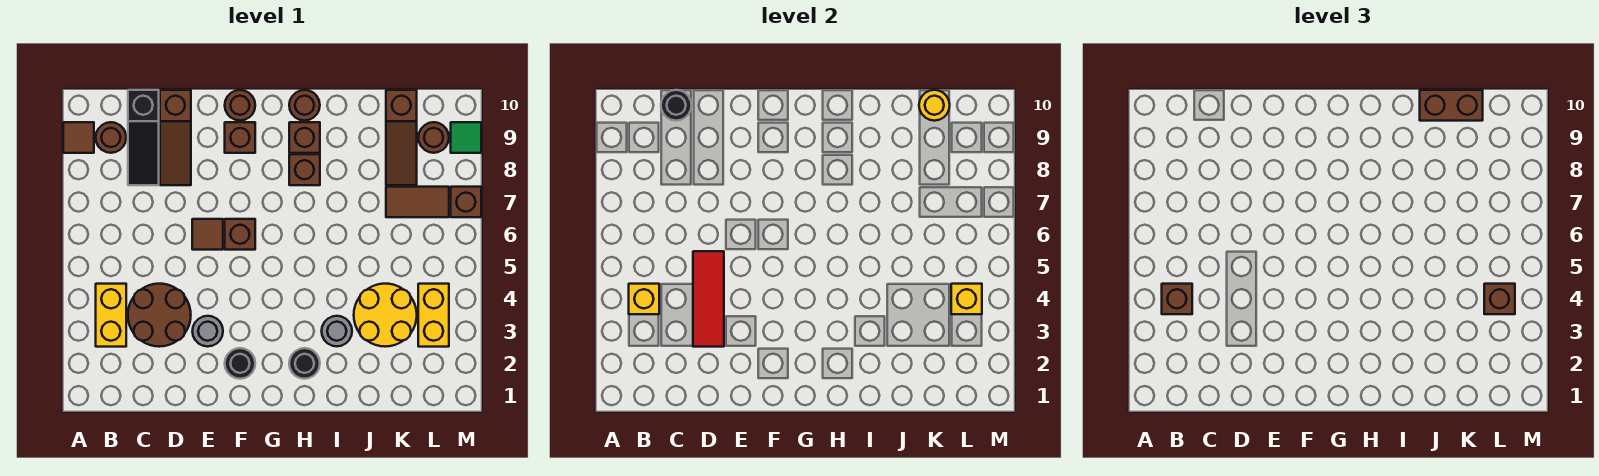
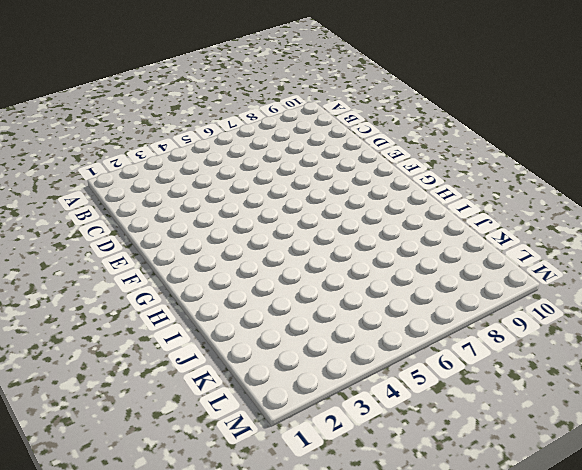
none -> brown tile A9 level 1
none -> yellow brick B3:B4 level 1
none -> brown round brick B9 level 1
none -> brown round brick C3:D4 level 1

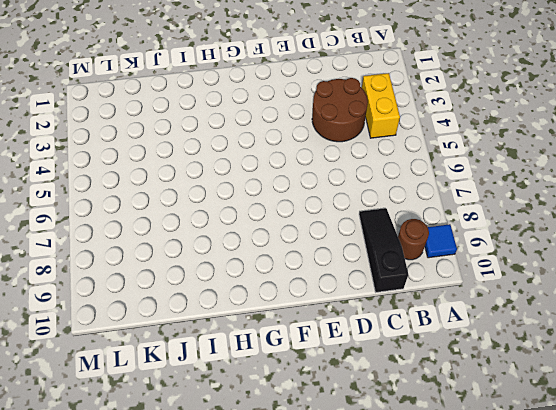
blue tile A9 level 1 -> brown tile A9 level 1
none -> brown slope D8:D10 level 1 top 10
none -> grey round brick E3 level 1
none -> brown tile E6 level 1
none -> black round brick F2 level 1

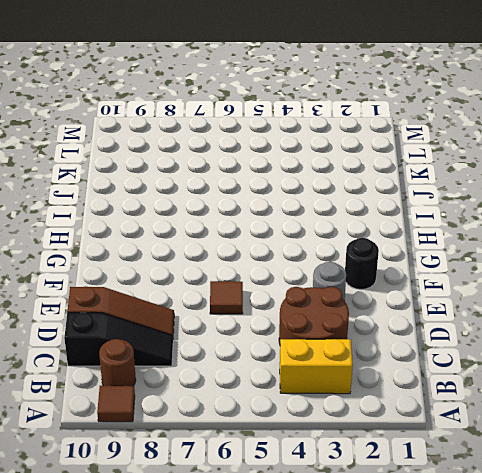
none -> brown brick F6 level 1
none -> brown brick F9 level 1
none -> brown round brick F10 level 1
none -> black round brick H2 level 1

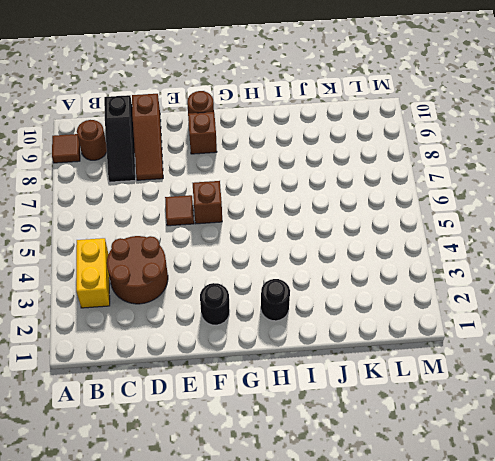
none -> grey round brick E3 level 1
none -> brown brick H8 level 1
none -> brown brick H9 level 1
none -> brown round brick H10 level 1

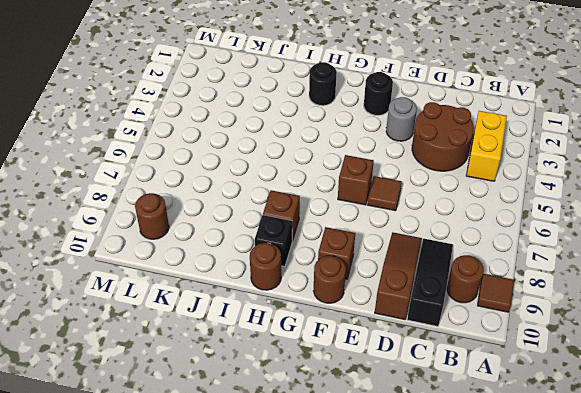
black brick H9 level 1 -> brown brick H9 level 1
none -> grey round brick I3 level 1
none -> yellow round brick J3:K4 level 1
none -> brown tile K7:L7 level 1
none -> brown slope K8:K10 level 1 top 10

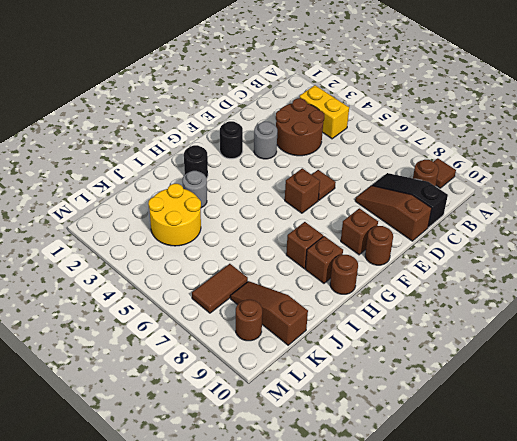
none -> yellow brick L3:L4 level 1
none -> brown brick M7 level 1
none -> green tile M9 level 1
none -> yellow brick B4 level 2

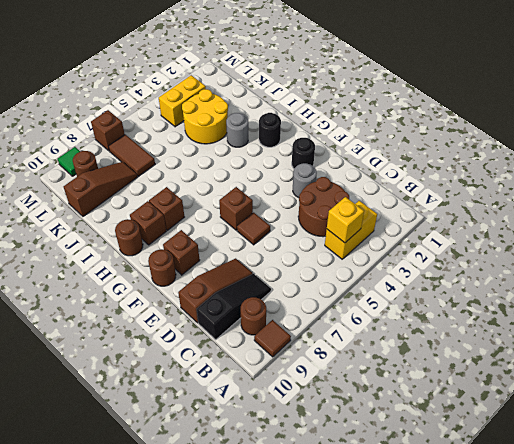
none -> black round brick C10 level 2
none -> red tile D3:D5 level 2
none -> yellow round brick K10 level 2
none -> yellow brick L4 level 2

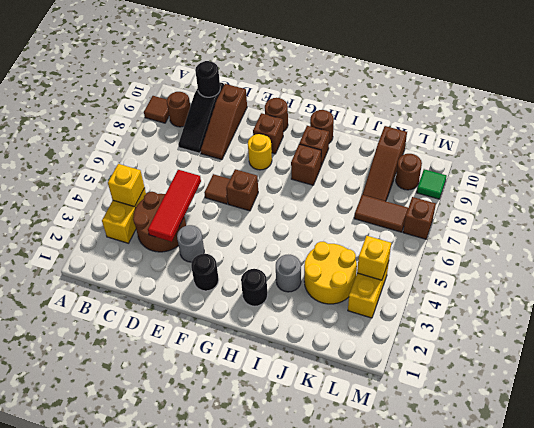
yellow round brick F8 level 1 -> yellow round brick K10 level 2
none -> brown brick B4 level 3
none -> brown brick J10:K10 level 3
none -> brown brick L4 level 3

